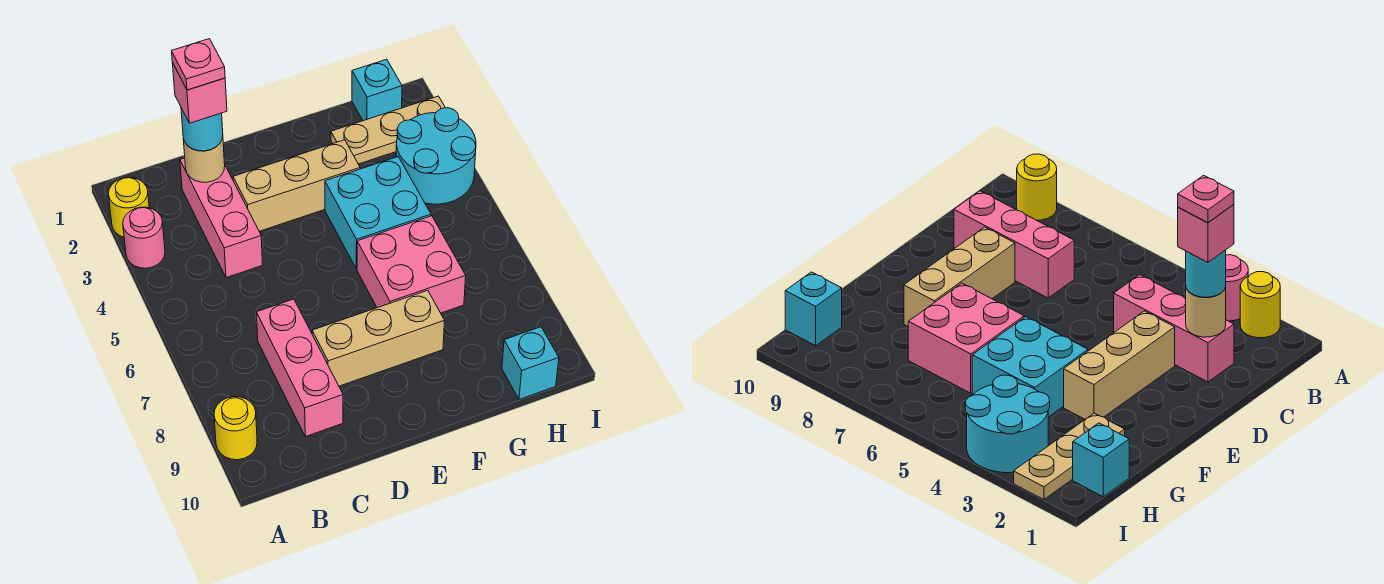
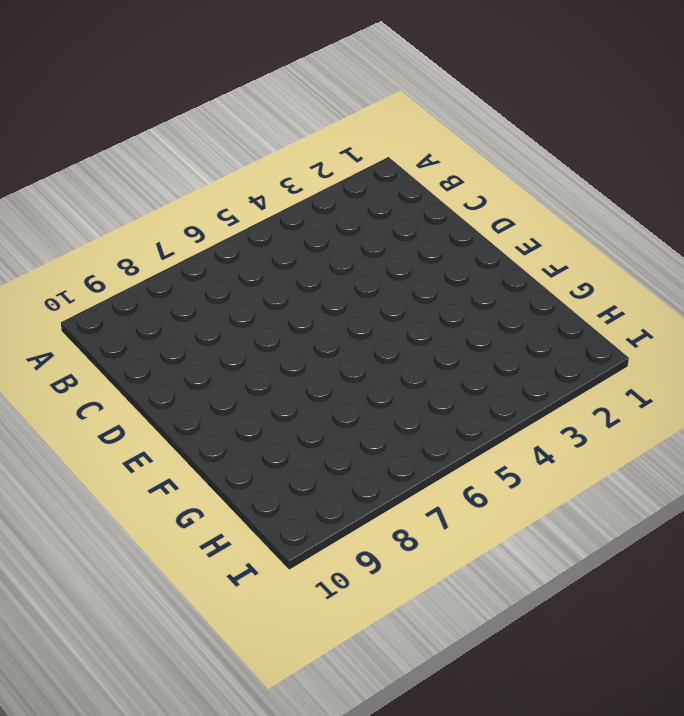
none -> yellow round brick A2 level 1
none -> pink round brick A3 level 1
none -> yellow round brick A9 level 1

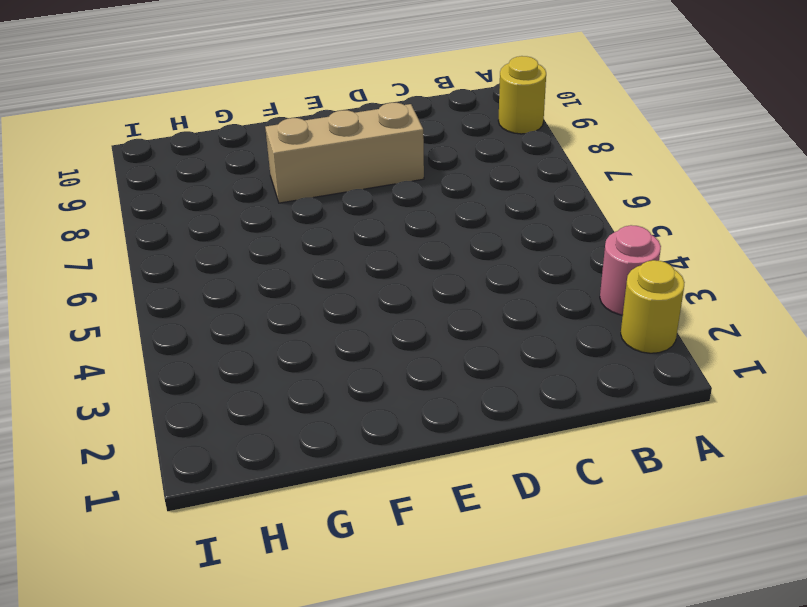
none -> pink brick C2:C4 level 1
none -> pink brick C7:C9 level 1
none -> tan brick D3:F3 level 1

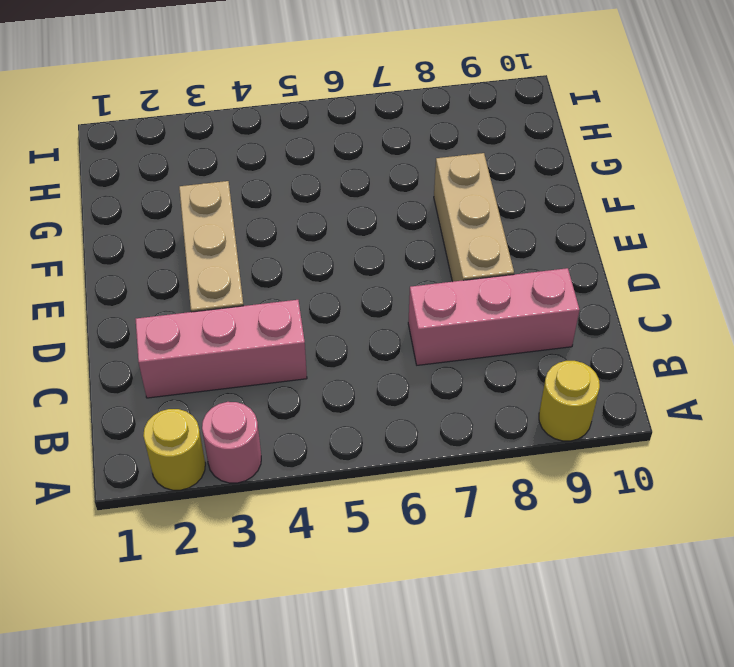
none -> cyan brick F4:G5 level 1
none -> pink brick F6:G7 level 1
none -> tan plate G2:I2 level 1

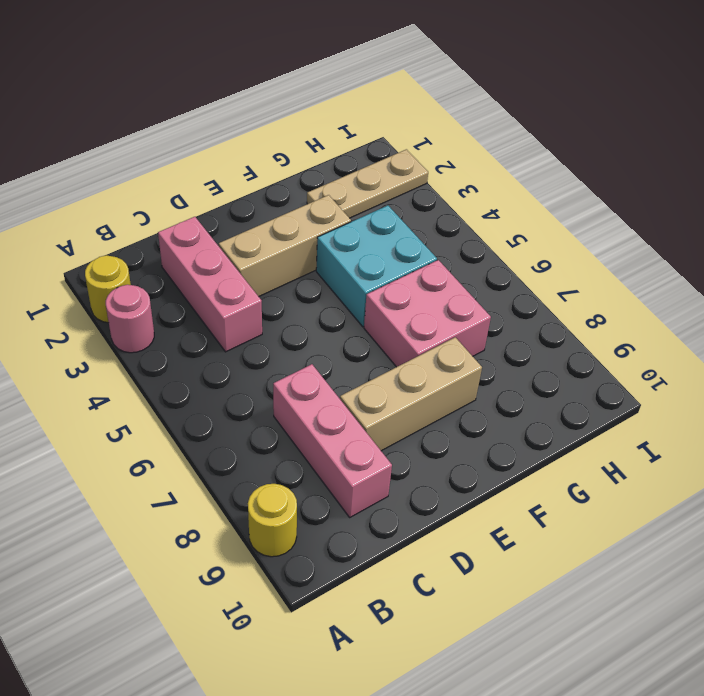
none -> cyan brick H1 level 1
none -> cyan round brick H3:I4 level 1
none -> cyan brick H10 level 1

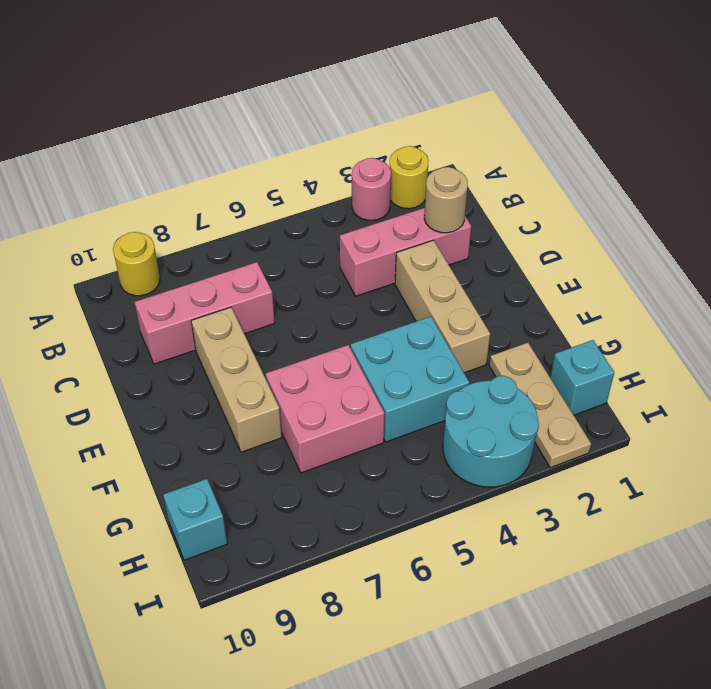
none -> cyan round brick C2 level 3
none -> pink brick C2 level 4
none -> pink plate C2 level 5

